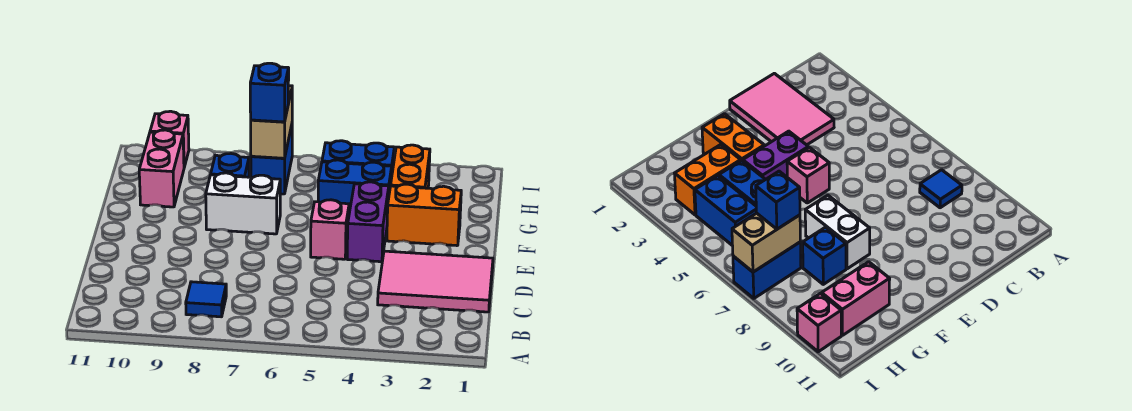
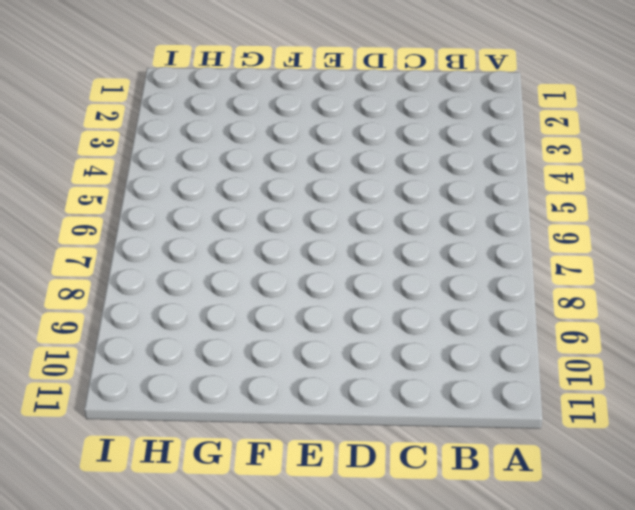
none -> blue tile B8 level 1
none -> pink tile C1:D3 level 1
none -> purple brick E4:F4 level 1

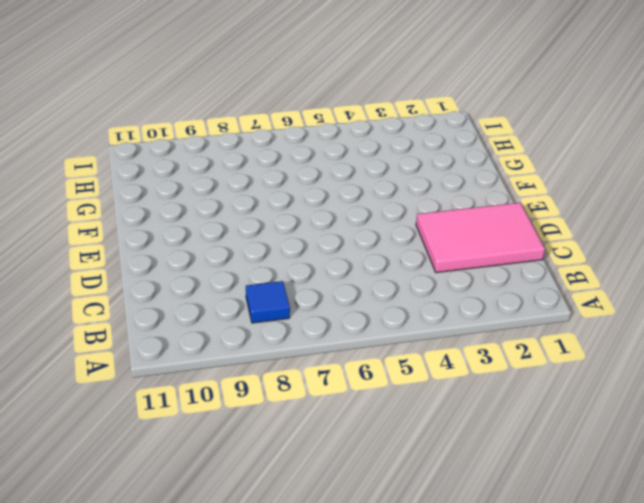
none -> purple brick E4:F4 level 1
none -> pink brick E5 level 1
none -> orange brick F2:F3 level 1

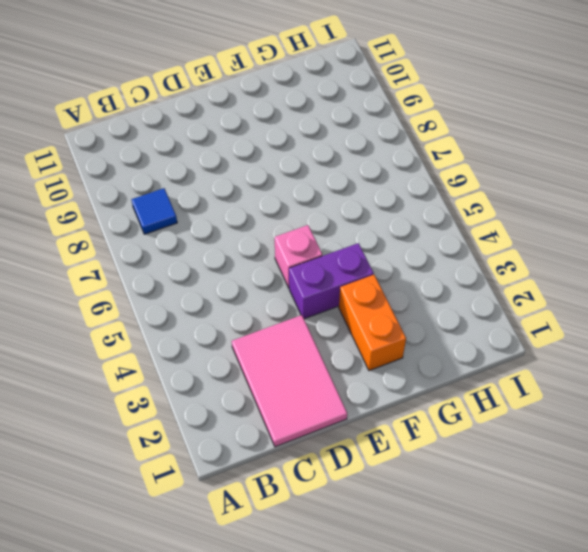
none -> white brick F7:F8 level 1
none -> orange brick G3:H3 level 1
none -> blue brick G4:G5 level 1

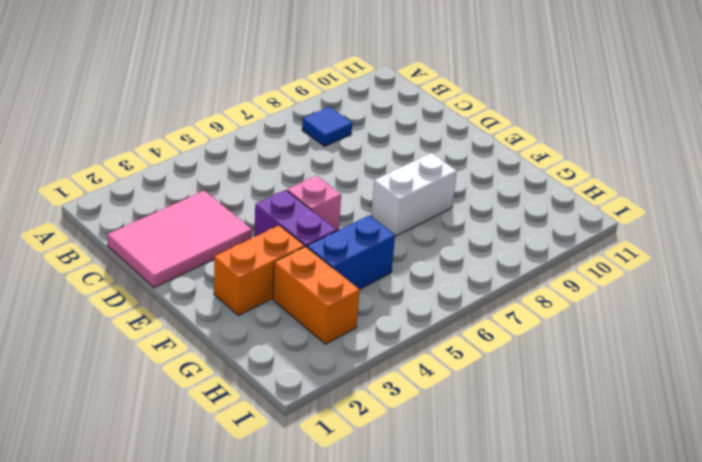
none -> blue brick G8 level 1
none -> pink brick G10:H10 level 1
none -> blue brick H4:H5 level 1

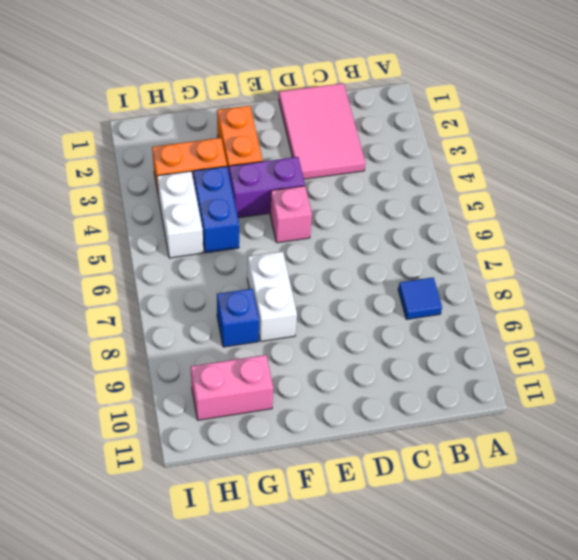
white brick H4:H5 level 1 -> blue brick H4:H5 level 1
none -> blue brick H7:I7 level 1
none -> pink brick I10 level 1
none -> tan brick H7:I7 level 2

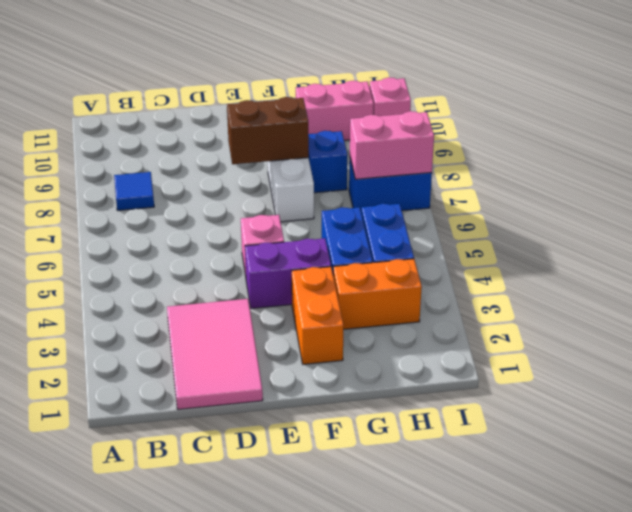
brown brick E8:F8 level 2 -> none
pink brick H7:I7 level 2 -> tan brick H7:I7 level 2
none -> blue brick H7 level 3

